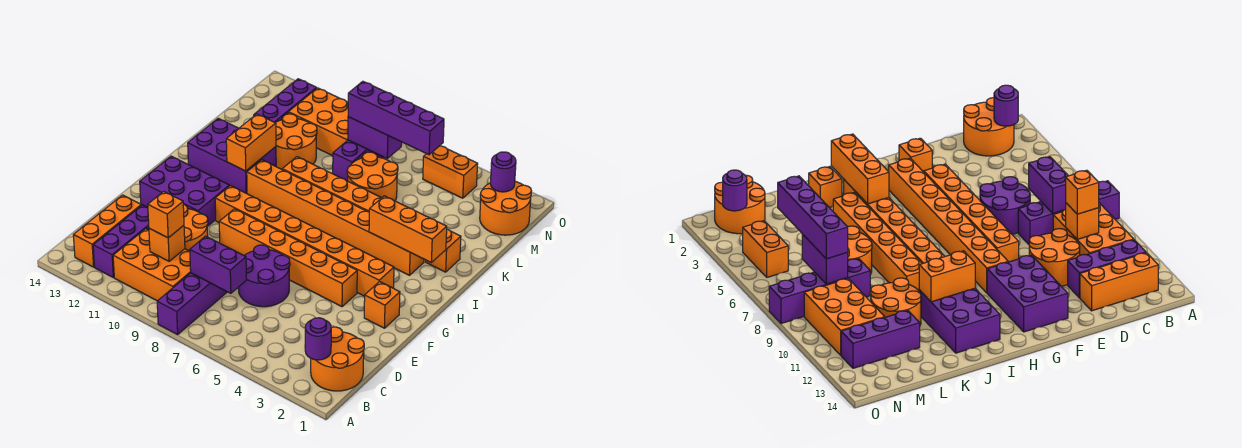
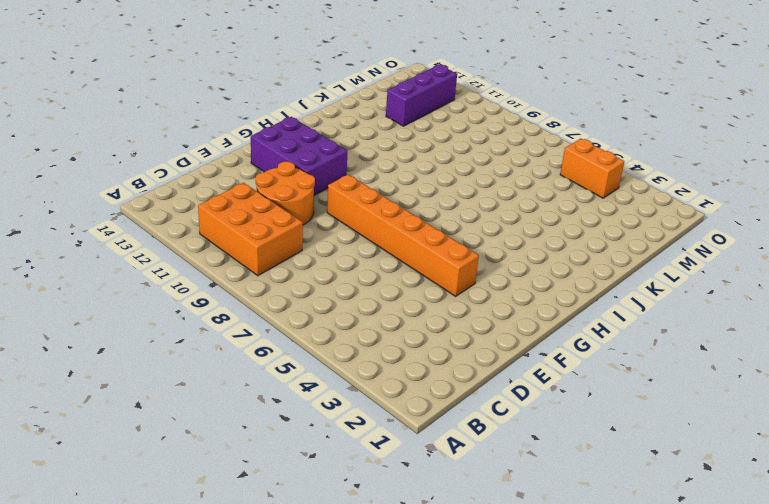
none -> purple brick A8:D8 level 1
none -> orange round brick B1:C2 level 1
none -> purple brick B12:D12 level 1
none -> orange brick B13:D13 level 1

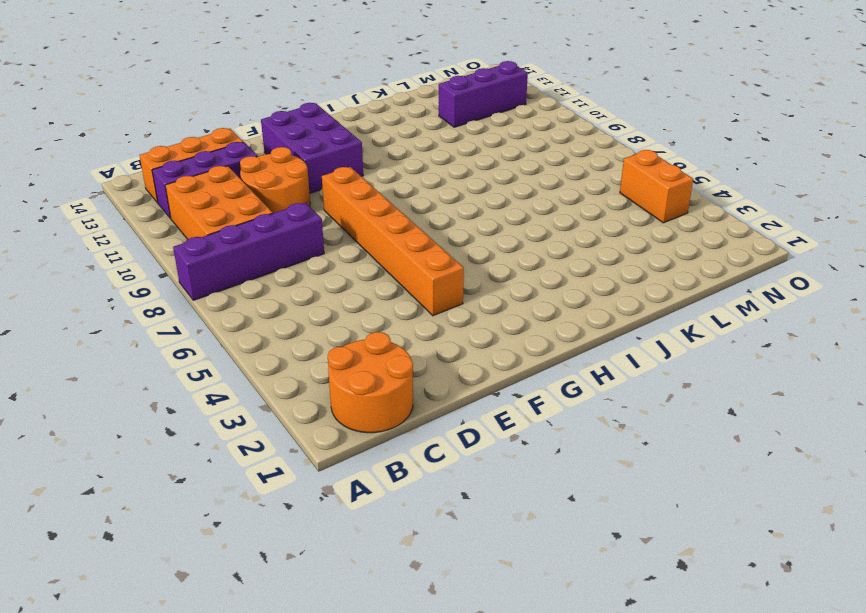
none -> purple round brick D6:E7 level 1
none -> orange brick F2 level 1
none -> orange brick G3:G10 level 1
none -> orange brick I3:I10 level 1

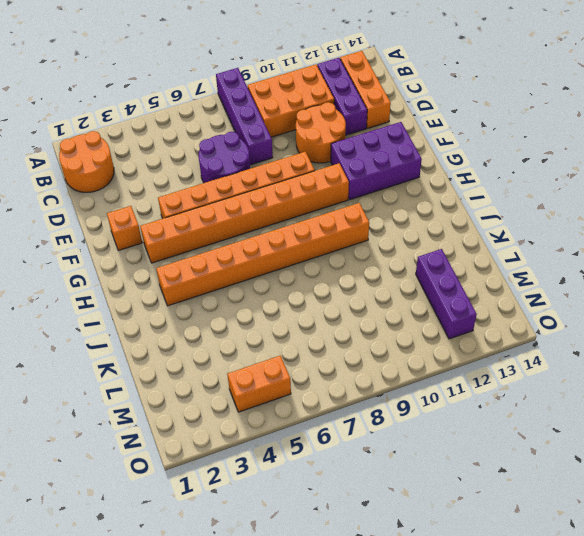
none -> purple brick I11:J13 level 1
none -> orange brick J2 level 1
none -> orange brick J4:J9 level 1
none -> orange round brick K6:L7 level 1

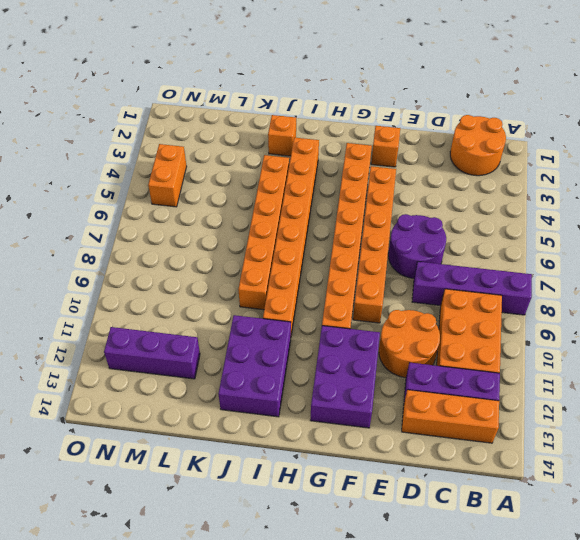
none -> orange round brick K6:L7 level 1
none -> orange round brick K10:L11 level 1
none -> purple brick L8:O8 level 1
none -> orange round brick M1:N2 level 1

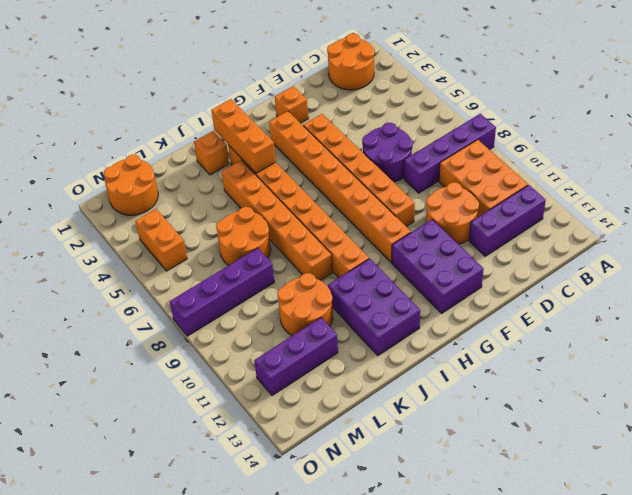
none -> orange brick B13:D13 level 1
none -> orange brick M9:N11 level 1
none -> purple round brick B2 level 2
none -> purple brick C7:C8 level 2

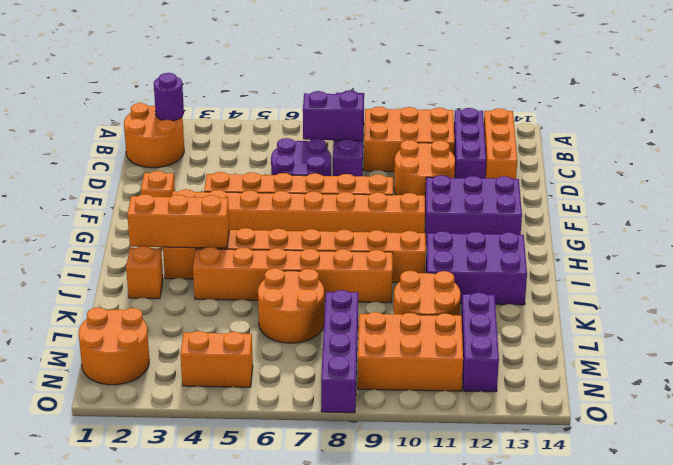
none -> orange brick C10 level 2
none -> orange brick I11:J11 level 2
none -> purple brick M7:M8 level 2
none -> purple round brick N2 level 2

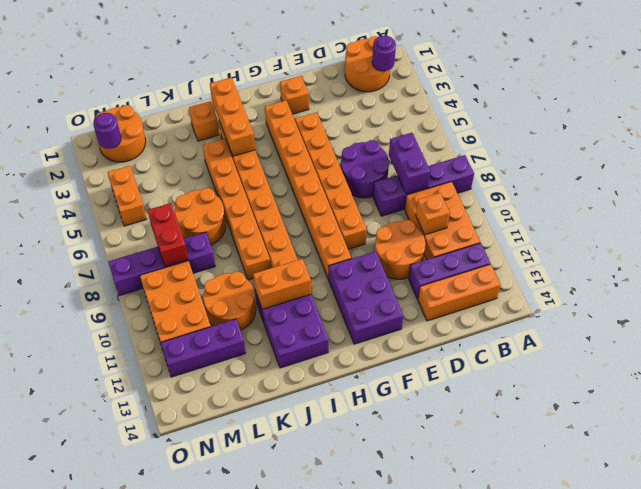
red brick M7:M8 level 2 -> purple brick M7:M8 level 2
none -> orange brick C10 level 3
none -> purple brick M5:M8 level 3

